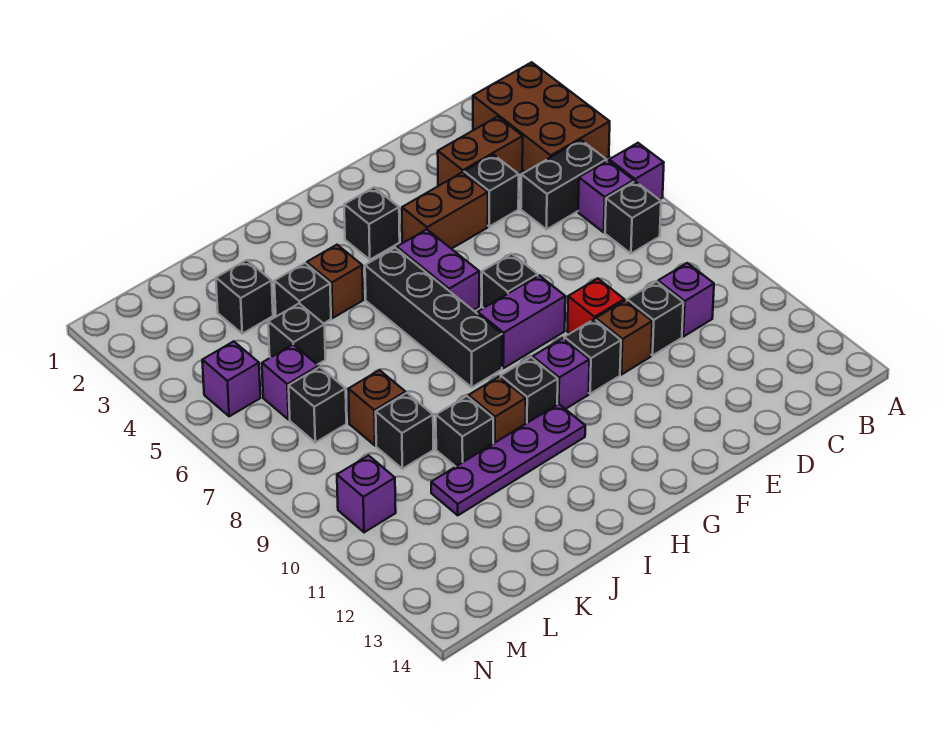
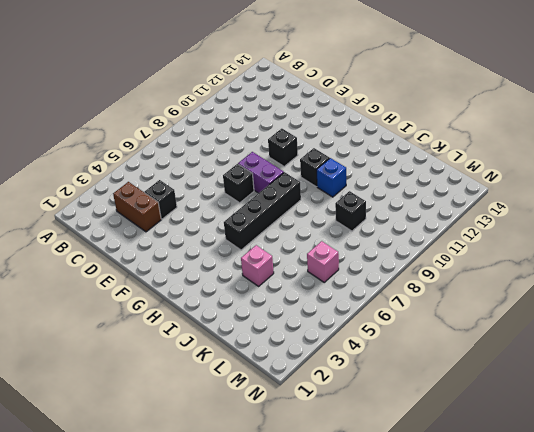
blue brick I10 level 1 -> brown brick I10 level 1
pink brick J4 level 1 -> black brick J4 level 1
pink brick L6 level 1 -> purple brick L6 level 1
none -> brown brick A2:B4 level 1
none -> purple brick A6 level 1
none -> black brick B5:C5 level 1
none -> purple brick B6 level 1

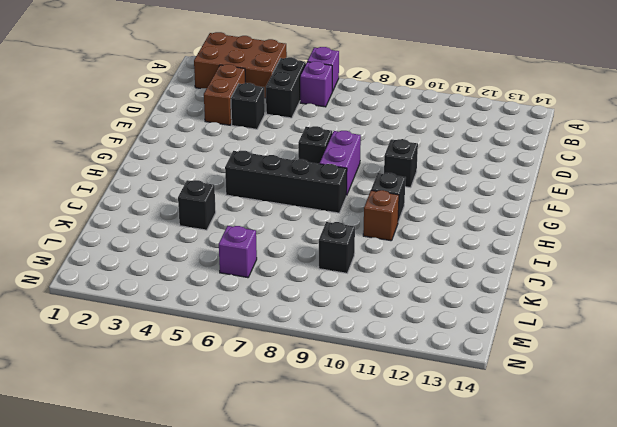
none -> black brick B7 level 1
none -> purple brick C10 level 1
none -> black brick D10 level 1
none -> brown brick E4:F4 level 1

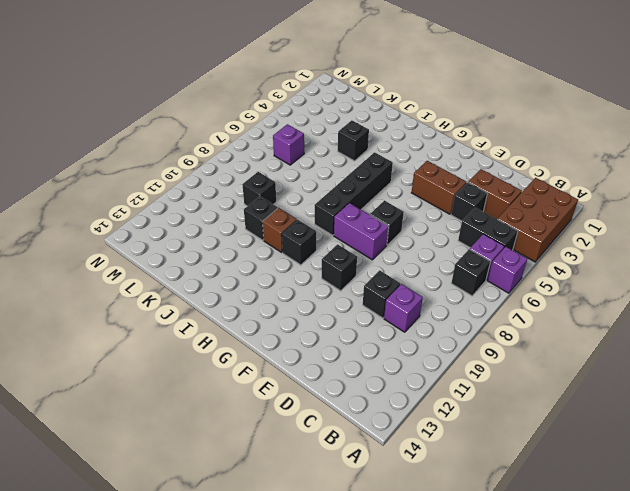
none -> red brick E9 level 1
none -> brown brick E10 level 1
none -> black brick G3 level 1
none -> purple brick G5:G6 level 1

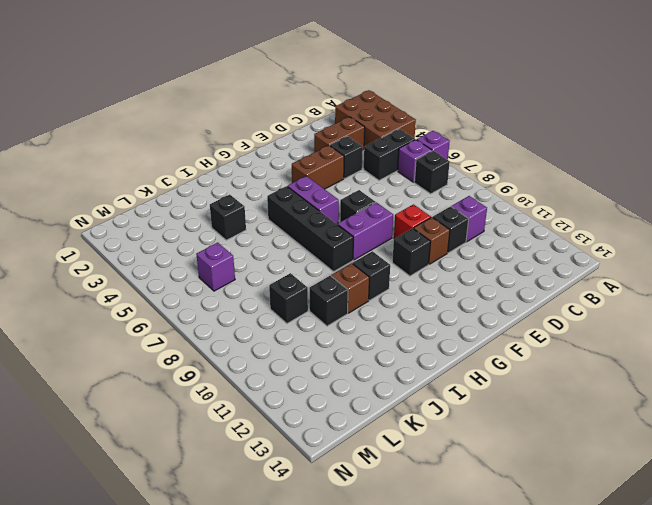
none -> black brick G3 level 1
none -> purple brick G10 level 1
none -> purple plate H11:K11 level 1
none -> brown brick I4 level 1

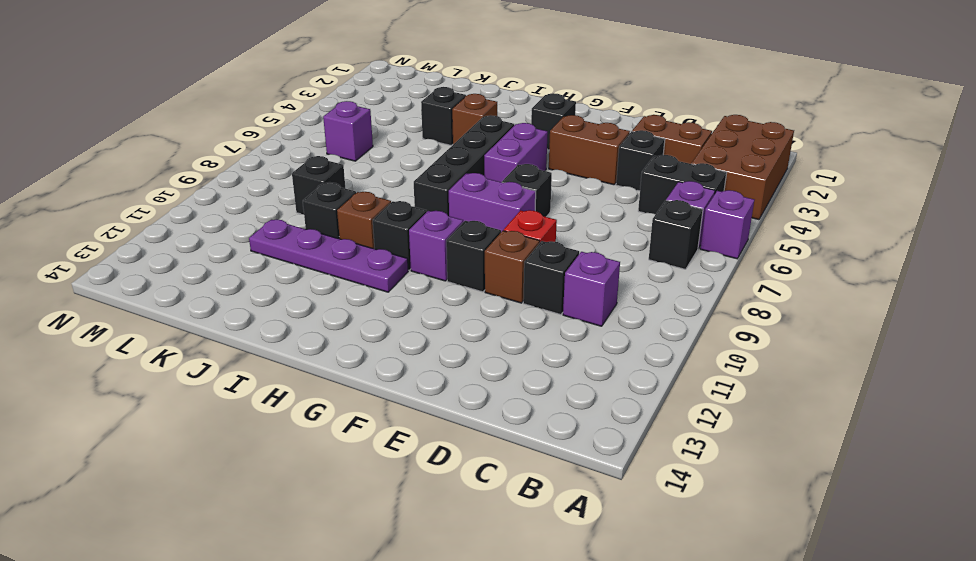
none -> black brick K3 level 1
none -> black brick K5 level 1
none -> brown brick K8 level 1
none -> black brick L7 level 1

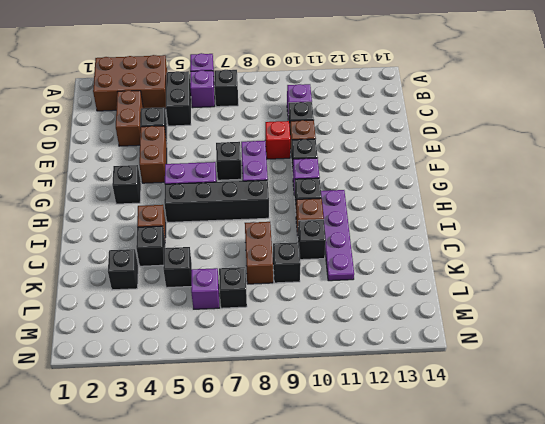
brown brick J8:K8 level 1 -> brown brick K8 level 1
none -> purple brick M5 level 1
none -> purple brick M10 level 1

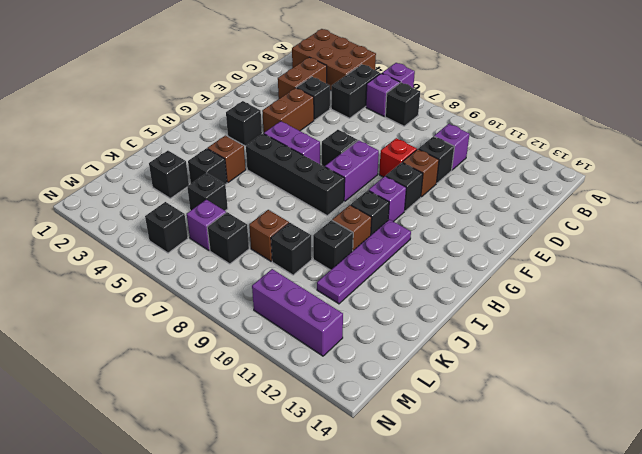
black brick M5 level 1 -> purple brick M5 level 1
purple brick M10:M12 level 1 -> purple brick M10 level 1

